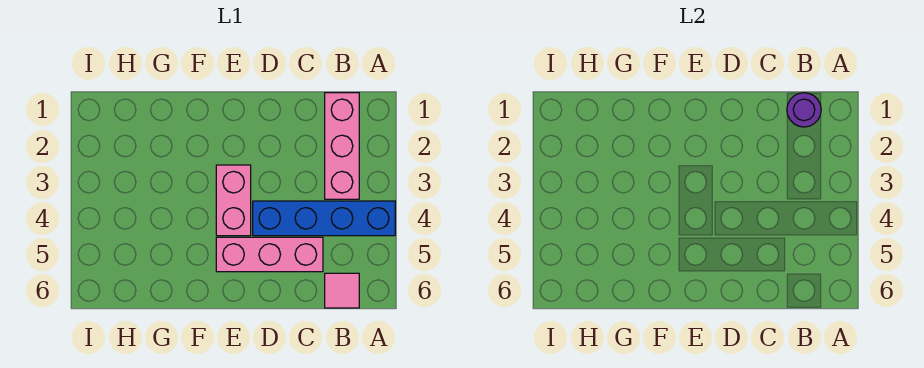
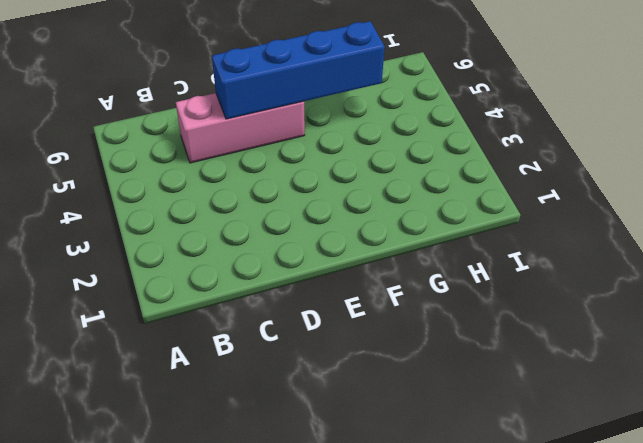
blue brick D5:G5 level 2 -> blue brick A4:D4 level 1
none -> pink brick B1:B3 level 1
none -> pink tile B6 level 1

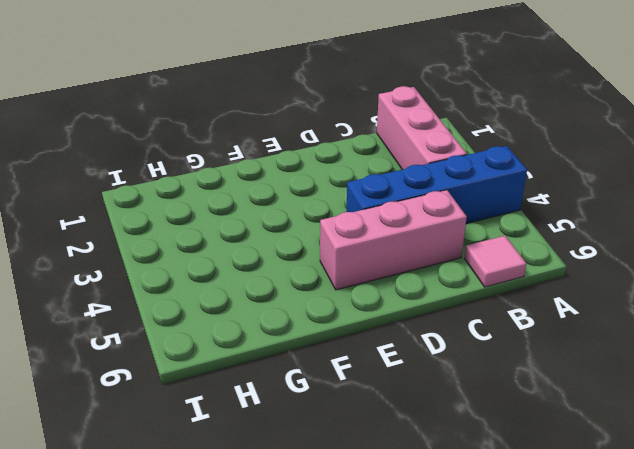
none -> pink brick E3:E4 level 1
none -> purple round brick B1 level 2

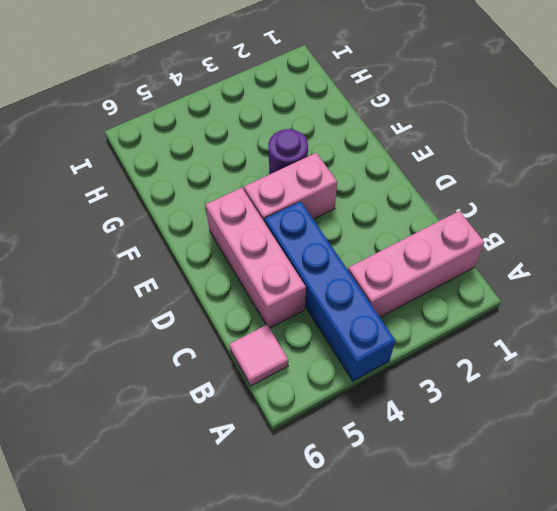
purple round brick F3 level 1 -> purple round brick B1 level 2

